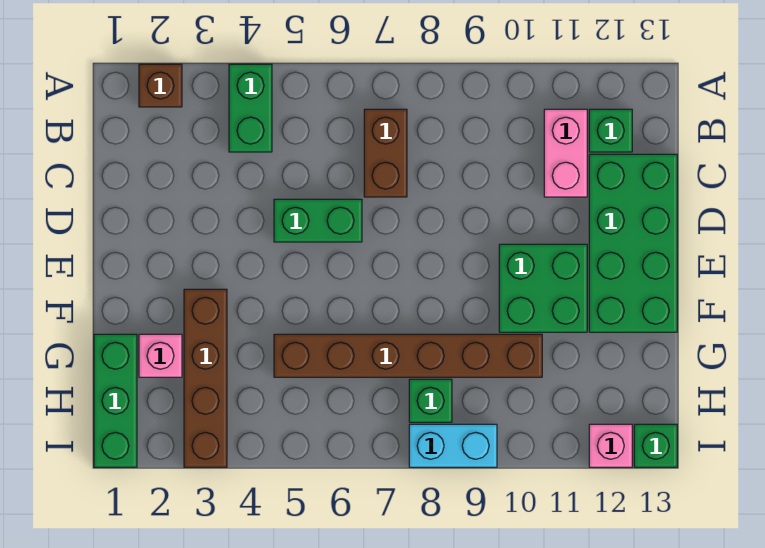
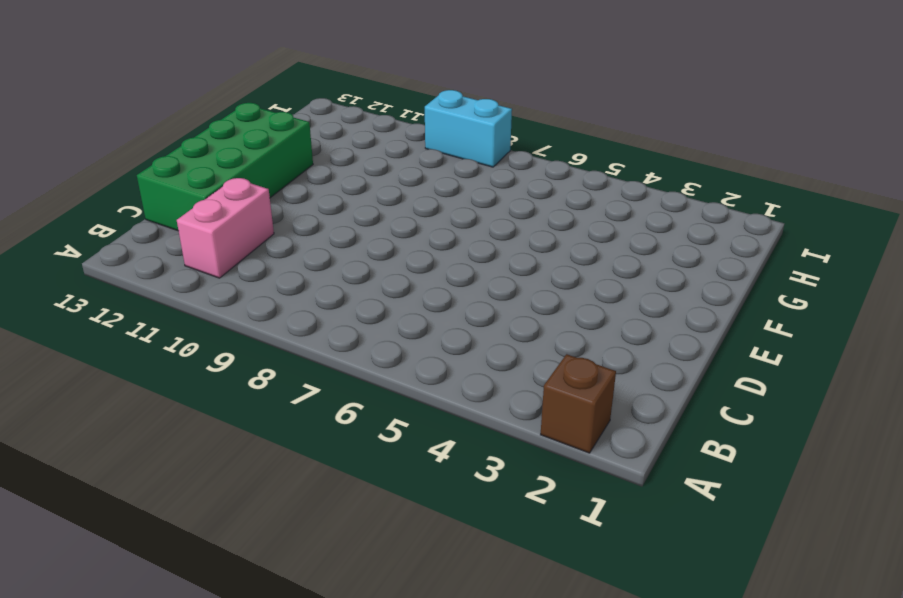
none -> green brick A4:B4 level 1
none -> brown brick B7:C7 level 1
none -> green brick B12 level 1

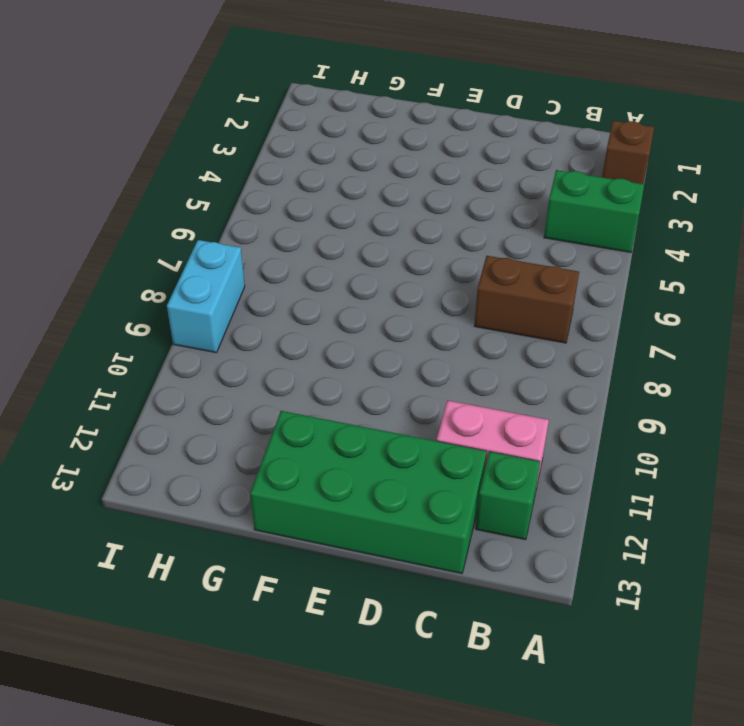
none -> green brick D5:D6 level 1
none -> green brick E10:F11 level 1
none -> brown brick F3:I3 level 1

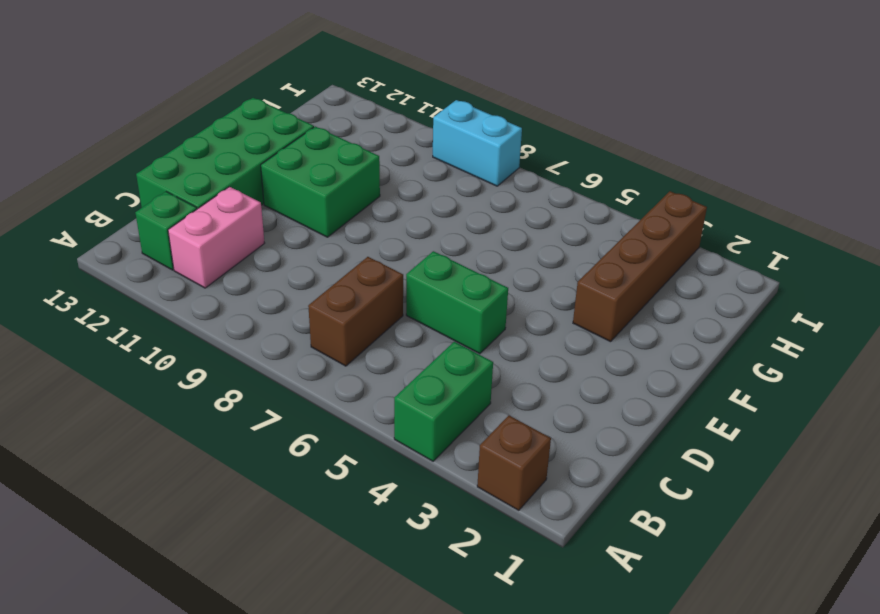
none -> green brick G1:I1 level 1
none -> pink brick G2 level 1
none -> brown brick G5:G10 level 1

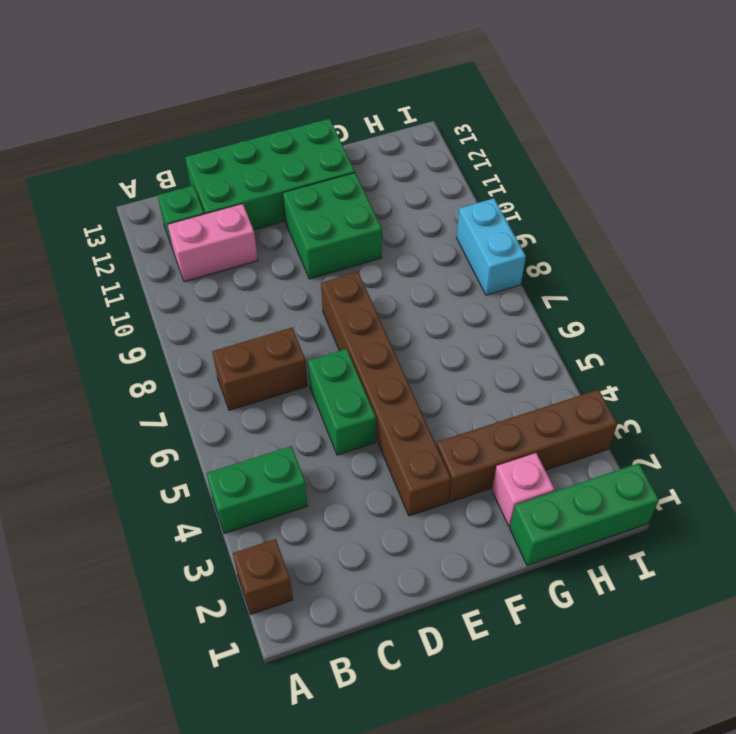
brown brick E3:E8 level 1 -> brown brick G5:G10 level 1
none -> green brick H8 level 1
none -> pink brick I12 level 1
none -> green brick I13 level 1

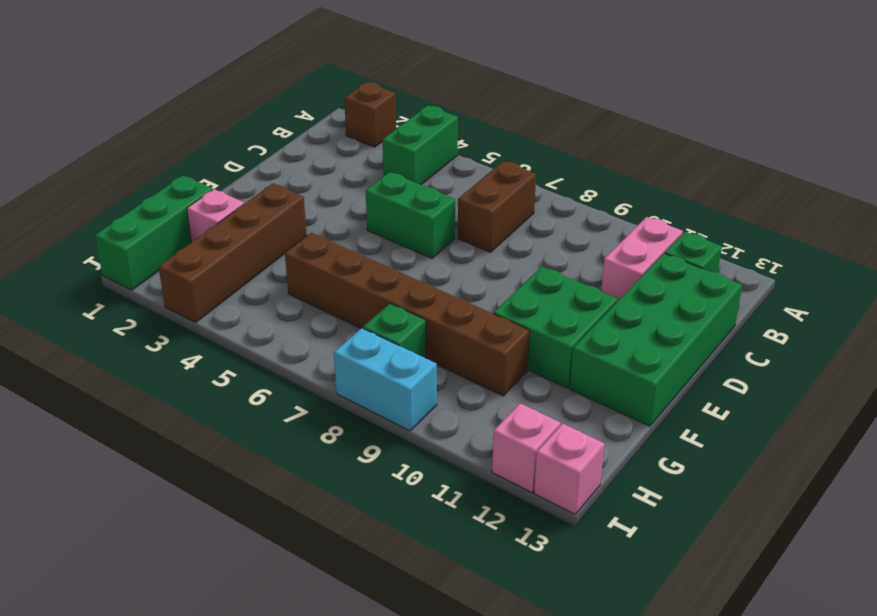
pink brick I13 level 1 -> green brick I13 level 1

